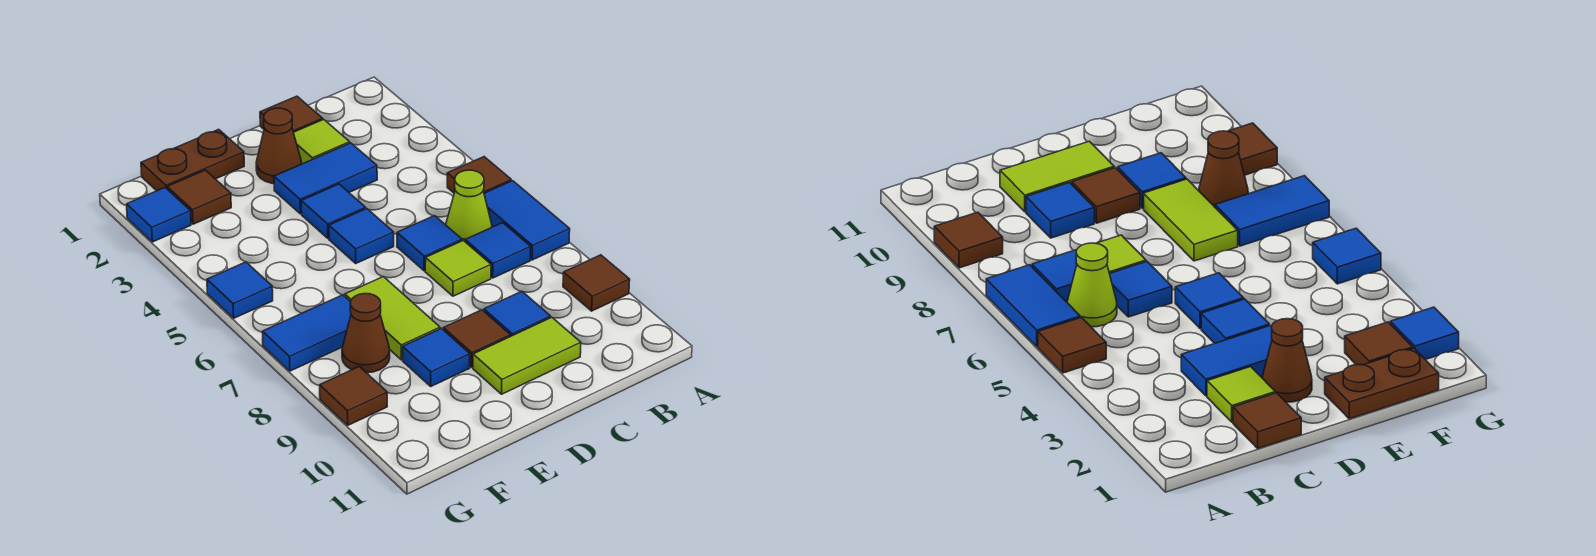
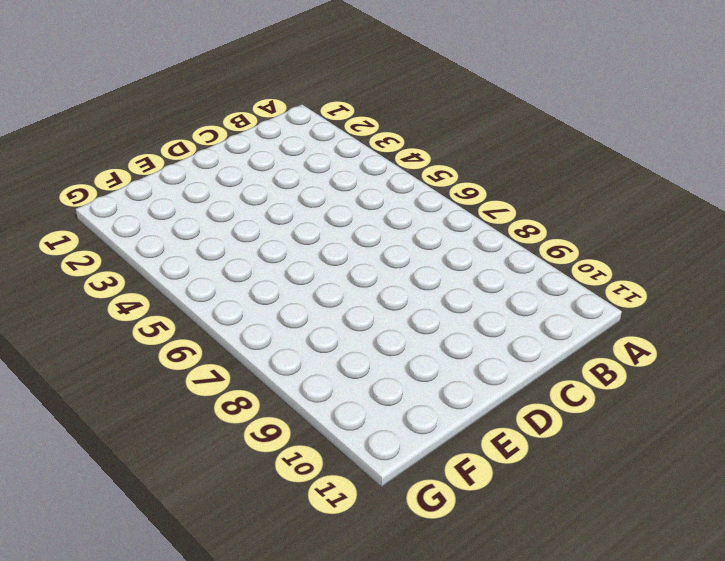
none -> brown tile A5 level 1
none -> blue tile A6:A7 level 1
none -> brown tile A9 level 1

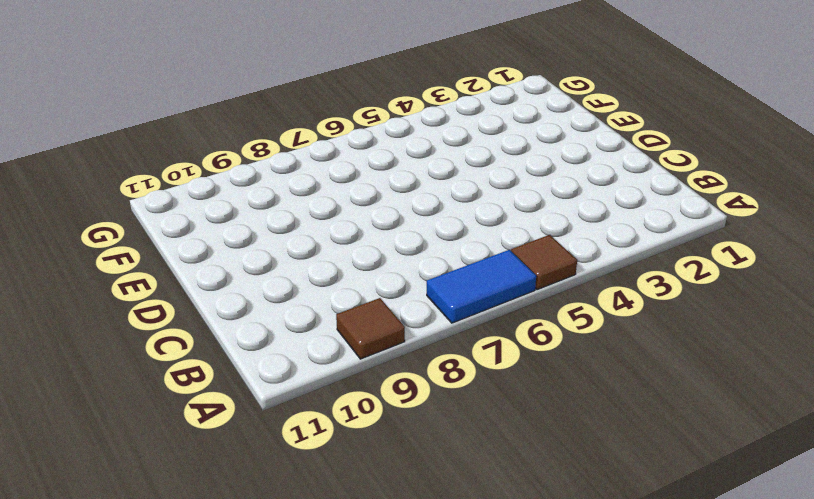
none -> lime cone B6 level 1
none -> blue tile B7 level 1
none -> brown tile C1 level 1

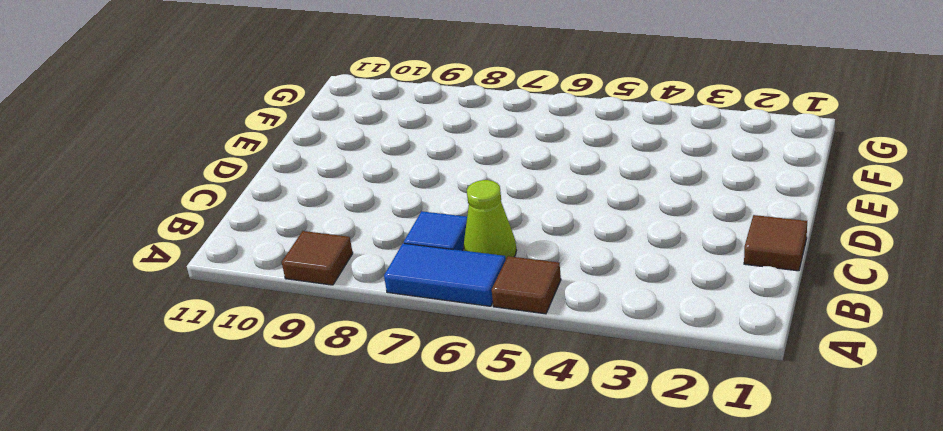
none -> lime tile C2 level 1
none -> blue tile C3:D3 level 1
none -> blue tile C6 level 1

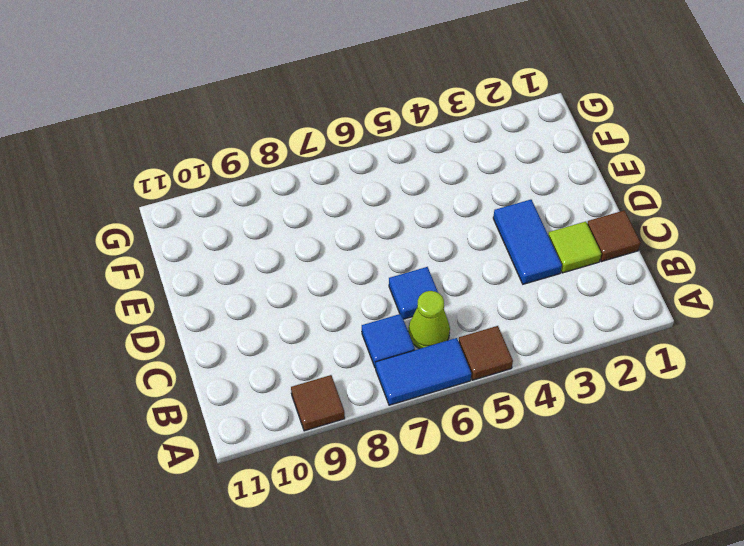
none -> lime tile C7 level 1
none -> blue tile C9 level 1
none -> lime tile C10:D10 level 1

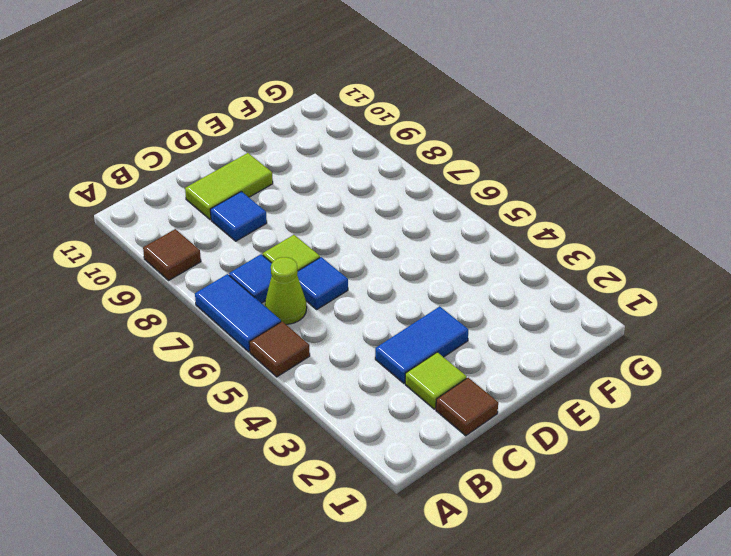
none -> brown cone D2 level 1
none -> blue tile D4 level 1
none -> blue tile D5 level 1

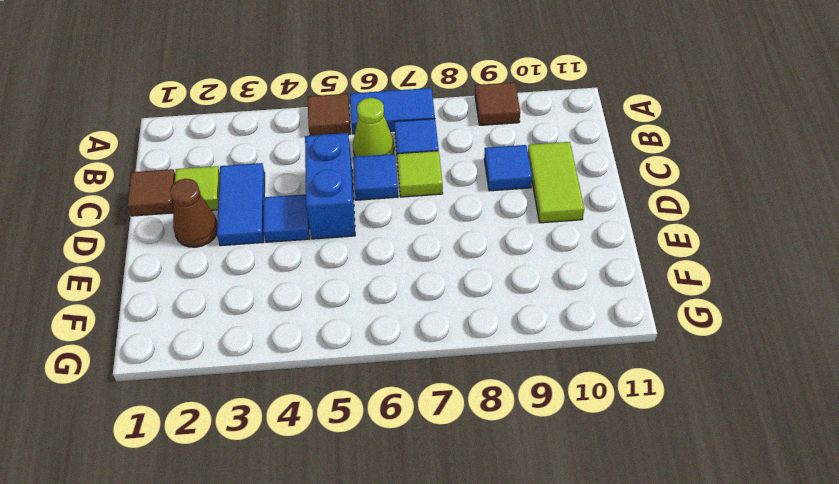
blue brick C5:D5 level 1 -> blue tile D5 level 1
none -> brown tile D9 level 1
none -> brown plate E1:F1 level 1
none -> lime tile E7:E8 level 1

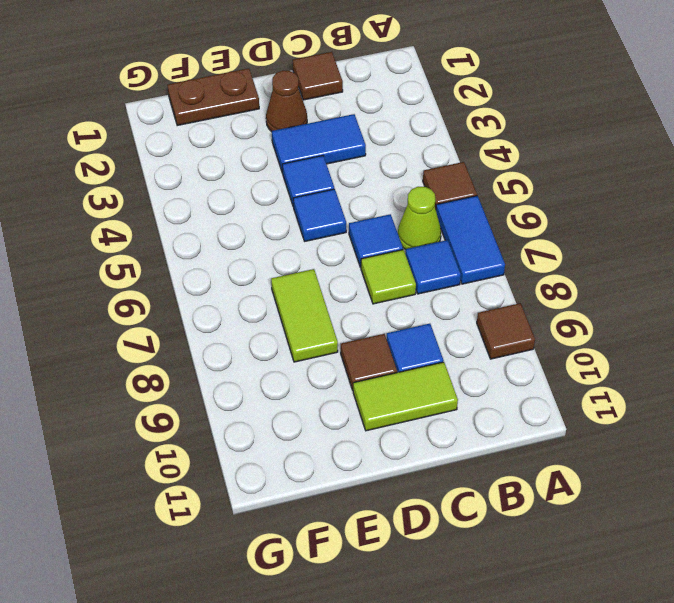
none -> lime tile C2 level 1
none -> blue tile E9 level 1
none -> brown tile F2 level 1

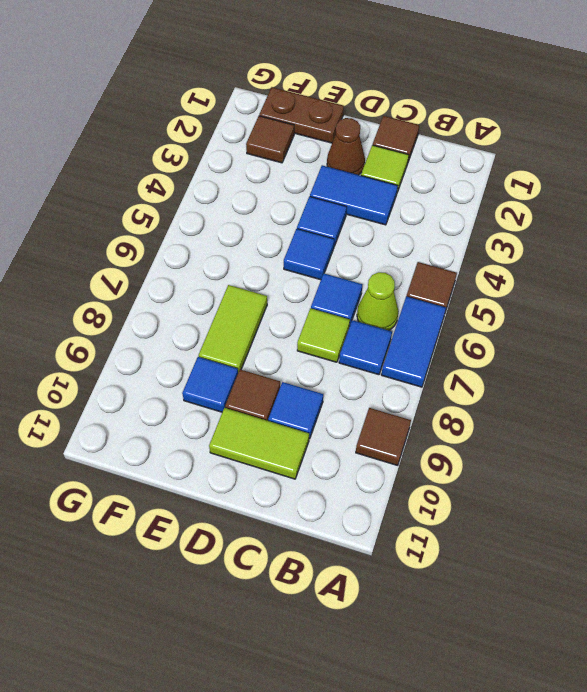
none -> blue tile F7:G7 level 1
none -> brown cone F8 level 1
none -> blue tile G2 level 1

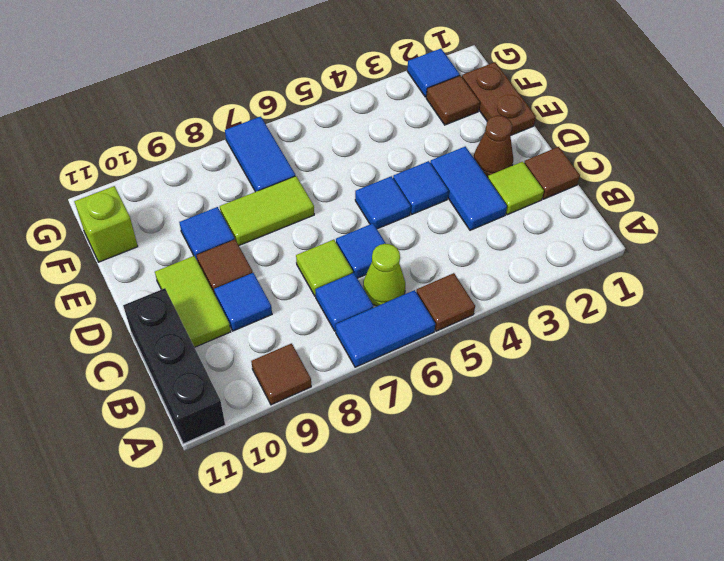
black brick A11:C11 level 1 -> none
lime brick F11 level 1 -> none
none -> brown cone F8 level 1
none -> blue tile G5 level 1
none -> brown tile G9 level 1

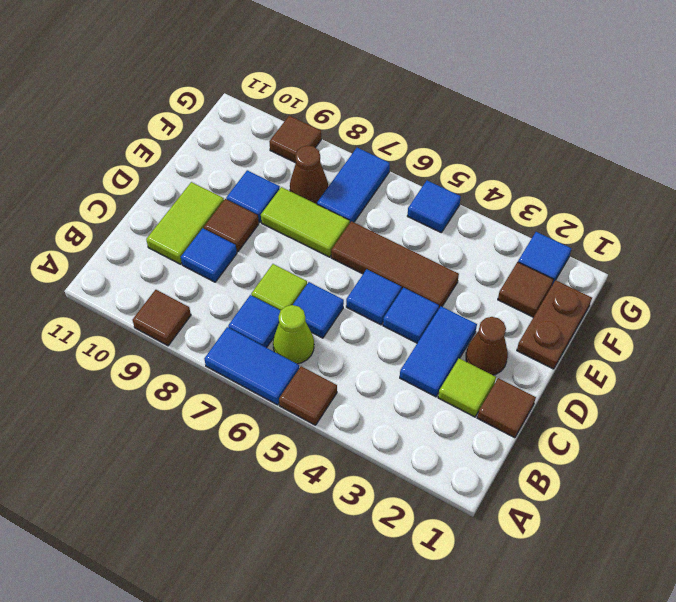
brown tile E4:E6 level 1 -> none

